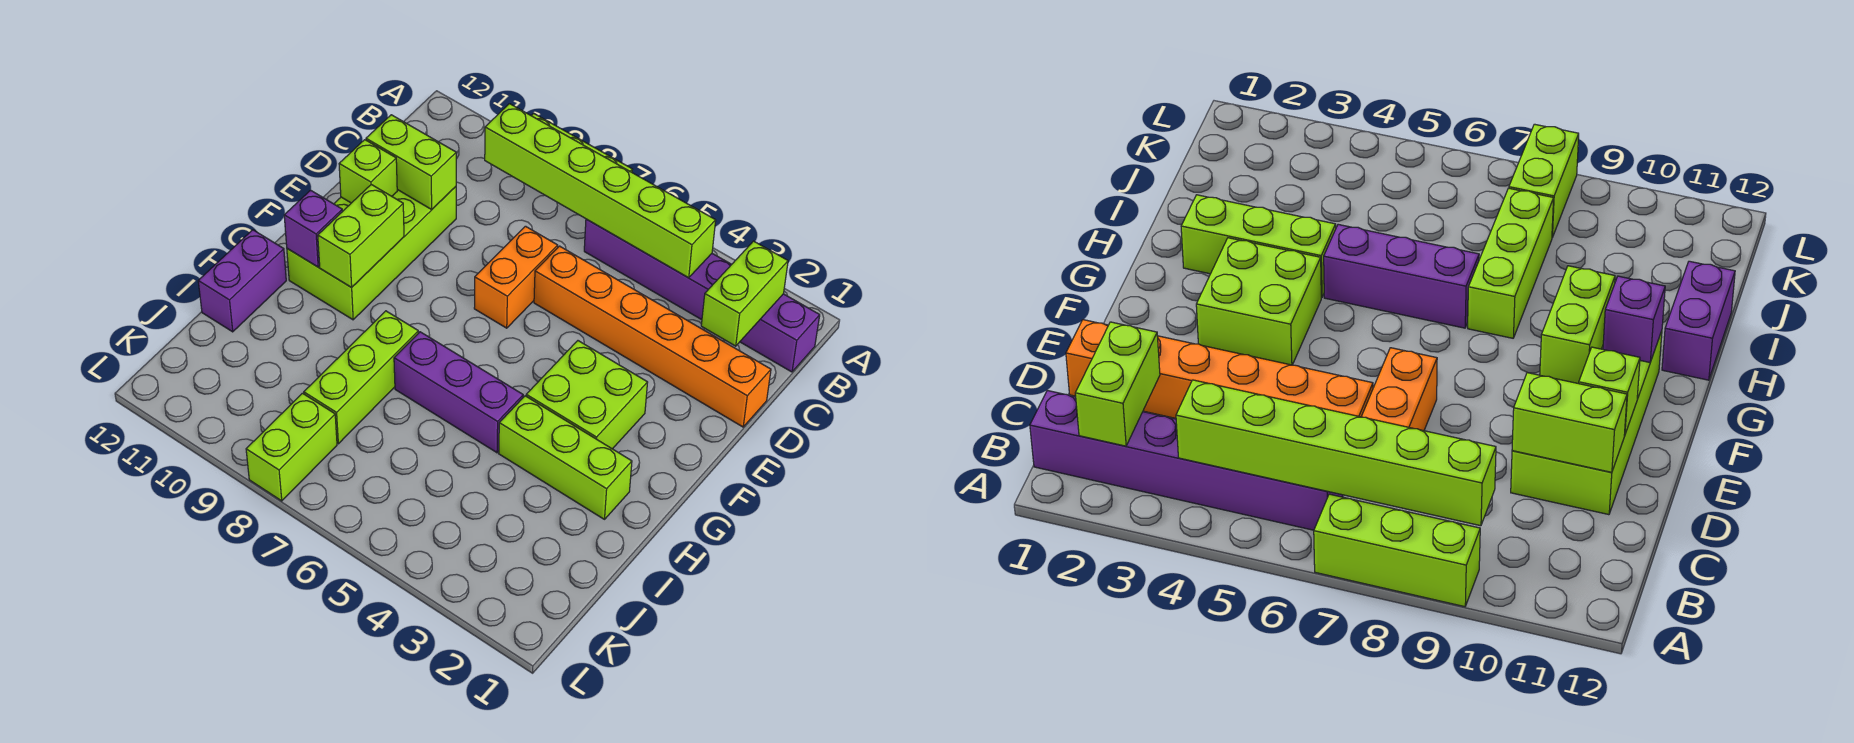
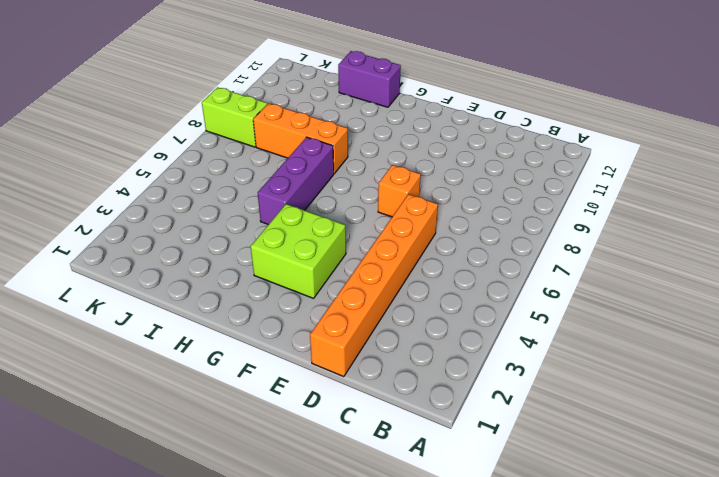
orange brick E7 level 1 -> orange brick D7:E7 level 1
orange brick H8:J8 level 1 -> lime brick H8:J8 level 1
none -> lime brick A7:A9 level 1
none -> purple brick B1:B6 level 1
none -> lime brick D10:G11 level 1

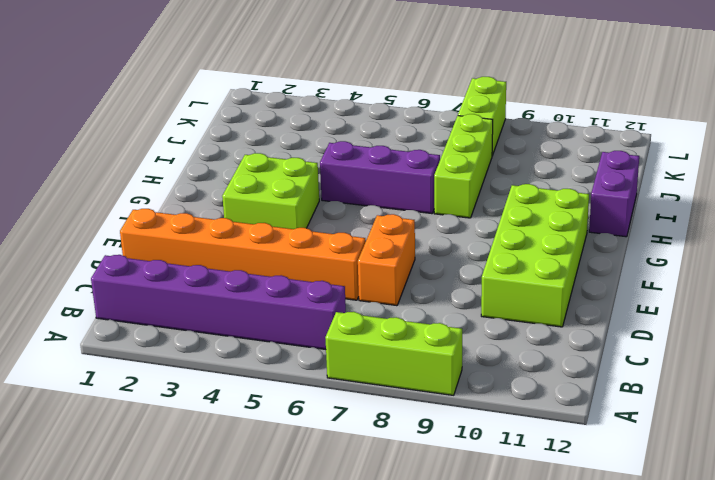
none -> lime brick H2:H4 level 1
none -> lime brick B2:C2 level 2
none -> lime brick B4:B9 level 2

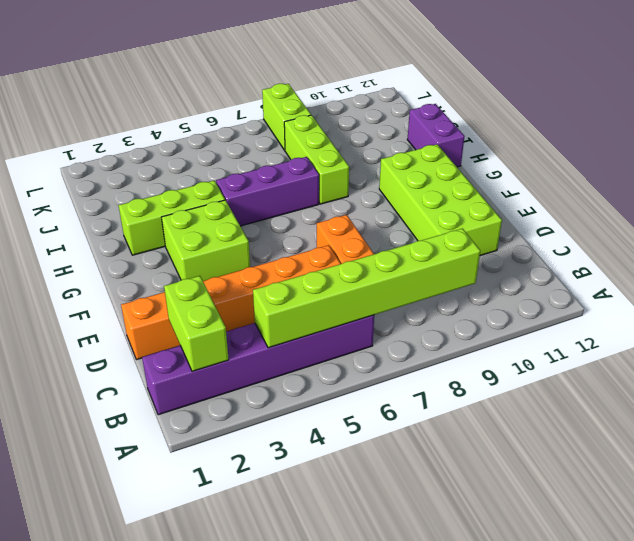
none -> lime brick A7:A9 level 1
none -> lime brick D10:D11 level 2
none -> lime brick E11 level 2

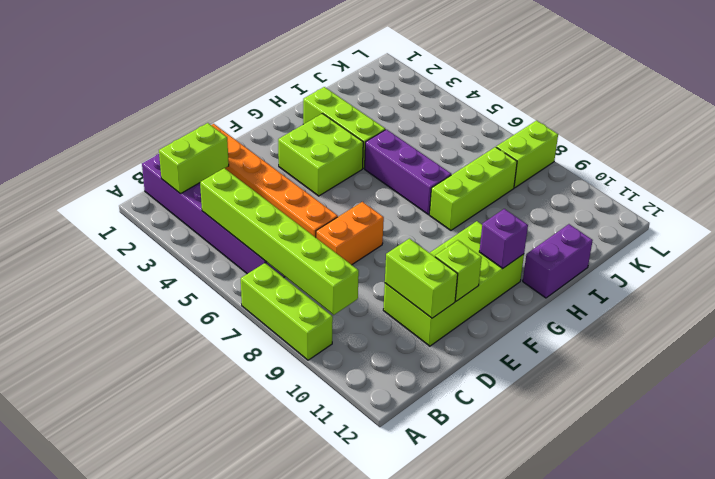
none -> lime brick F10:G10 level 2

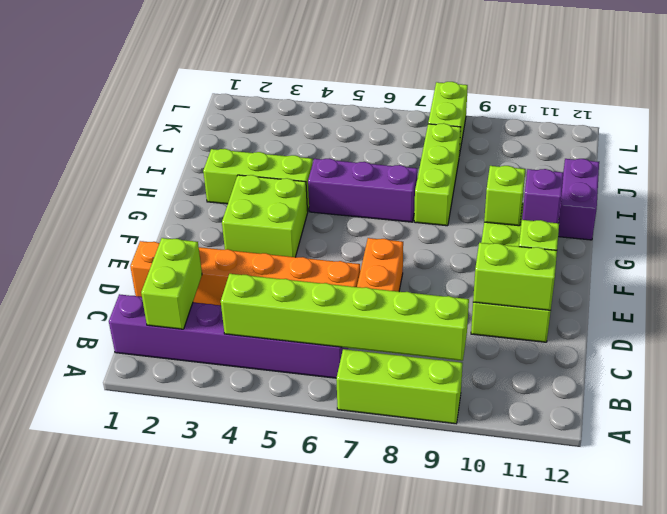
lime brick G10 level 2 -> lime brick F10:G10 level 2

